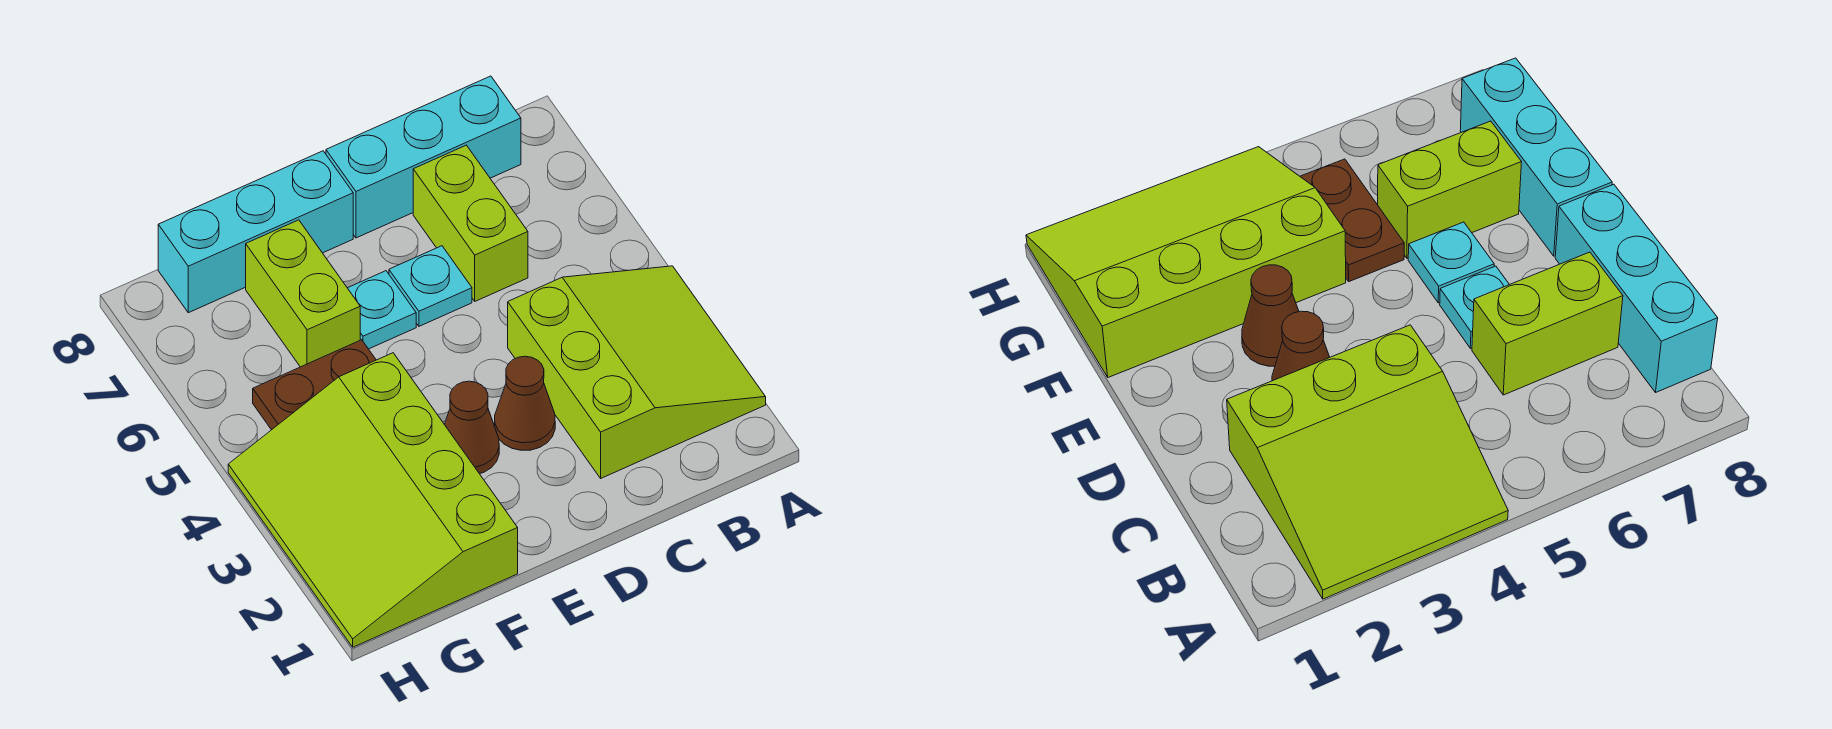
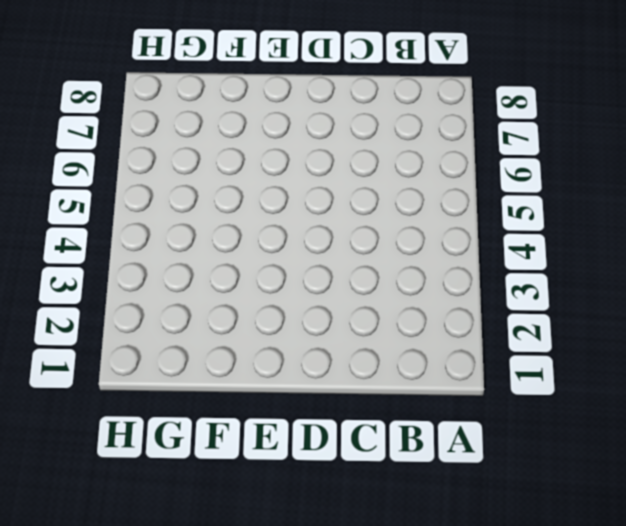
none -> lime slope A2:C4 level 1 top C
none -> cyan brick B8:D8 level 1

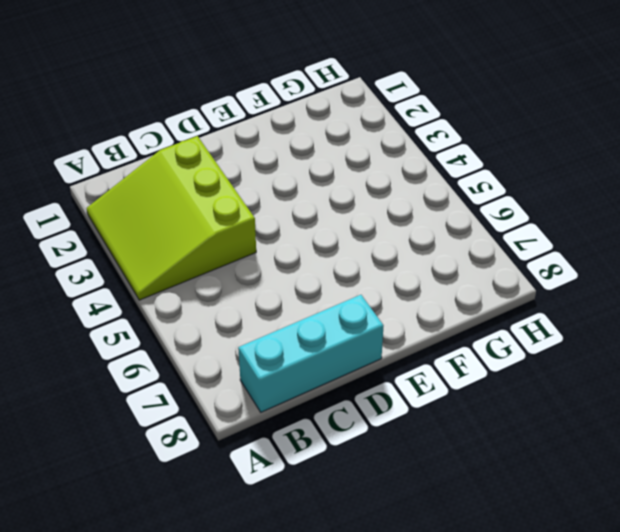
none -> lime brick C6:C7 level 1
none -> brown cone D3 level 1

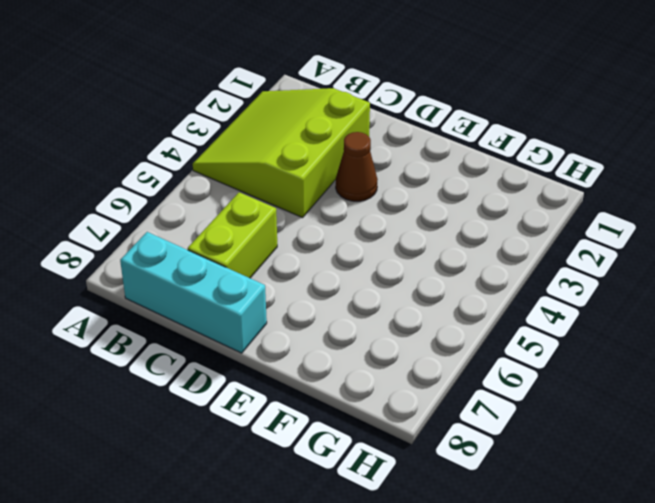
none -> cyan plate D6 level 1
none -> brown cone E3 level 1

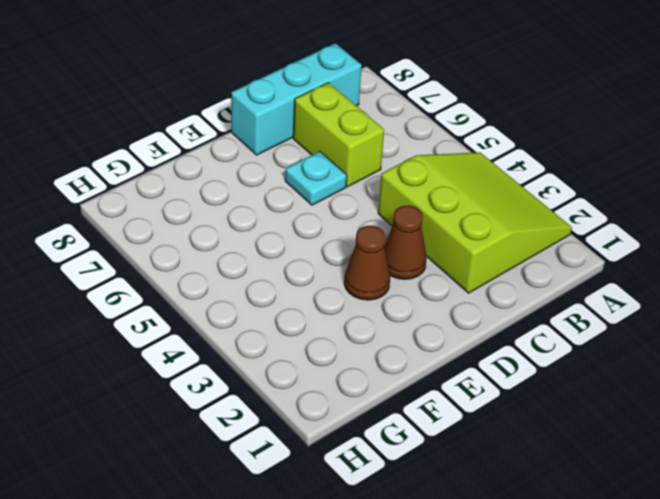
none -> cyan plate E6 level 1
none -> cyan brick E8:G8 level 1

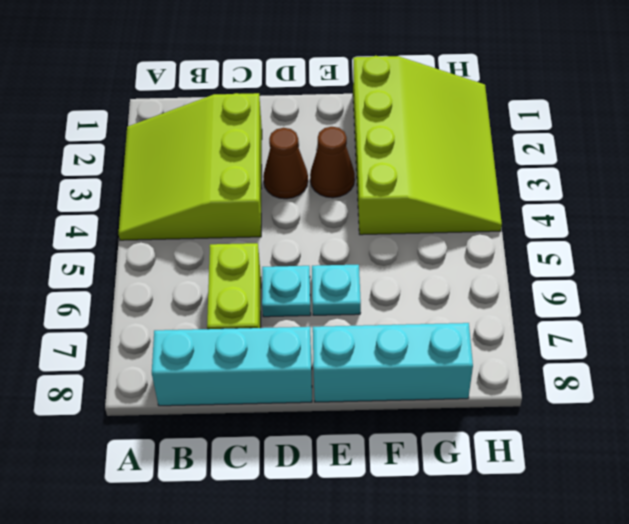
none -> brown plate F5:G5 level 1
none -> lime brick F6:F7 level 1

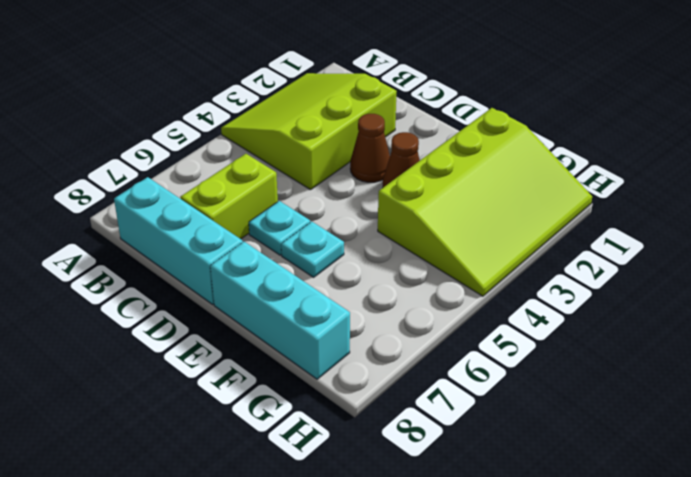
none -> brown plate F5:G5 level 1
none -> lime brick F6:F7 level 1

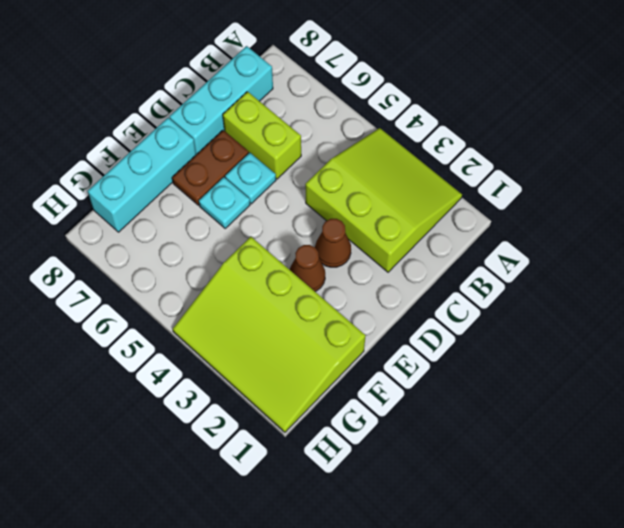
brown plate D7:E7 level 1 -> brown plate F5:G5 level 1
none -> lime brick F6:F7 level 1

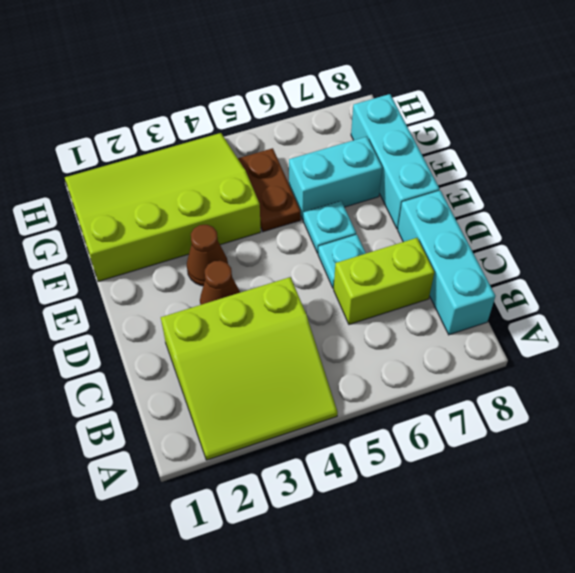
cyan brick F6:F7 level 1 -> lime brick F6:F7 level 1

